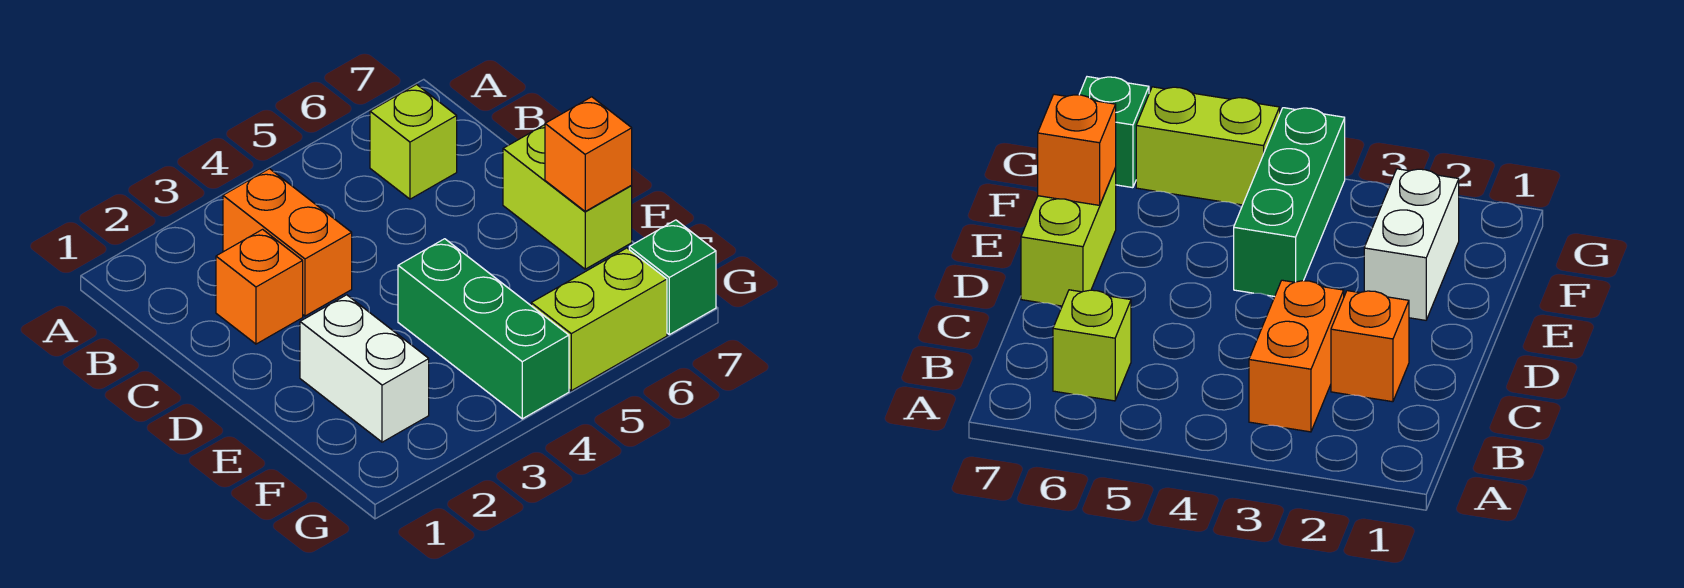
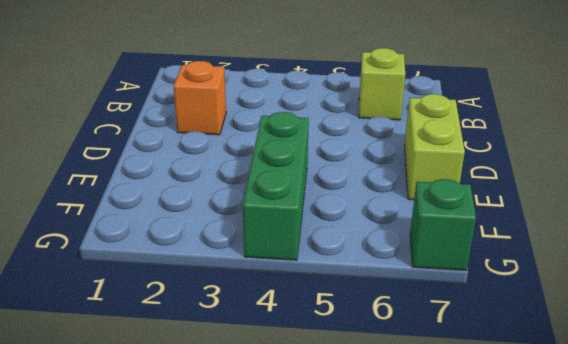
none -> orange brick B3:C3 level 1
none -> white brick E2:F2 level 1

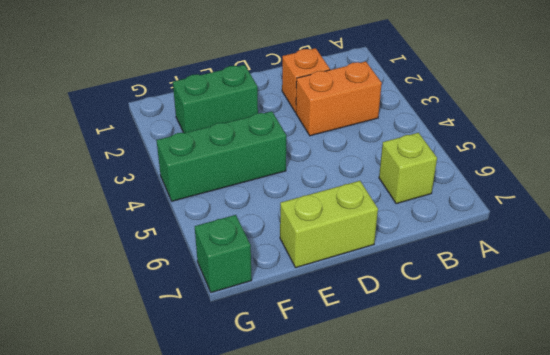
green brick E2:F2 level 1 -> white brick E2:F2 level 1
none -> lime brick G5:G6 level 1
none -> orange brick E7 level 2

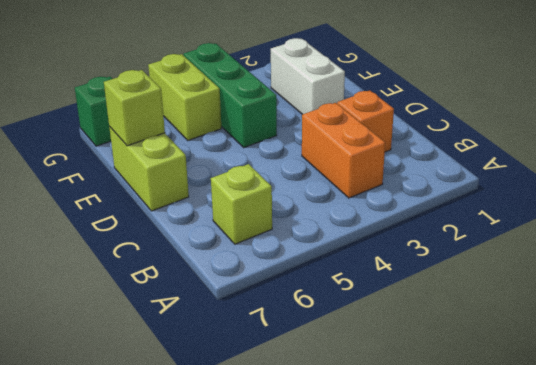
lime brick E7 level 2 -> orange brick E7 level 2
lime brick F5:G5 level 1 -> lime brick G5:G6 level 1

